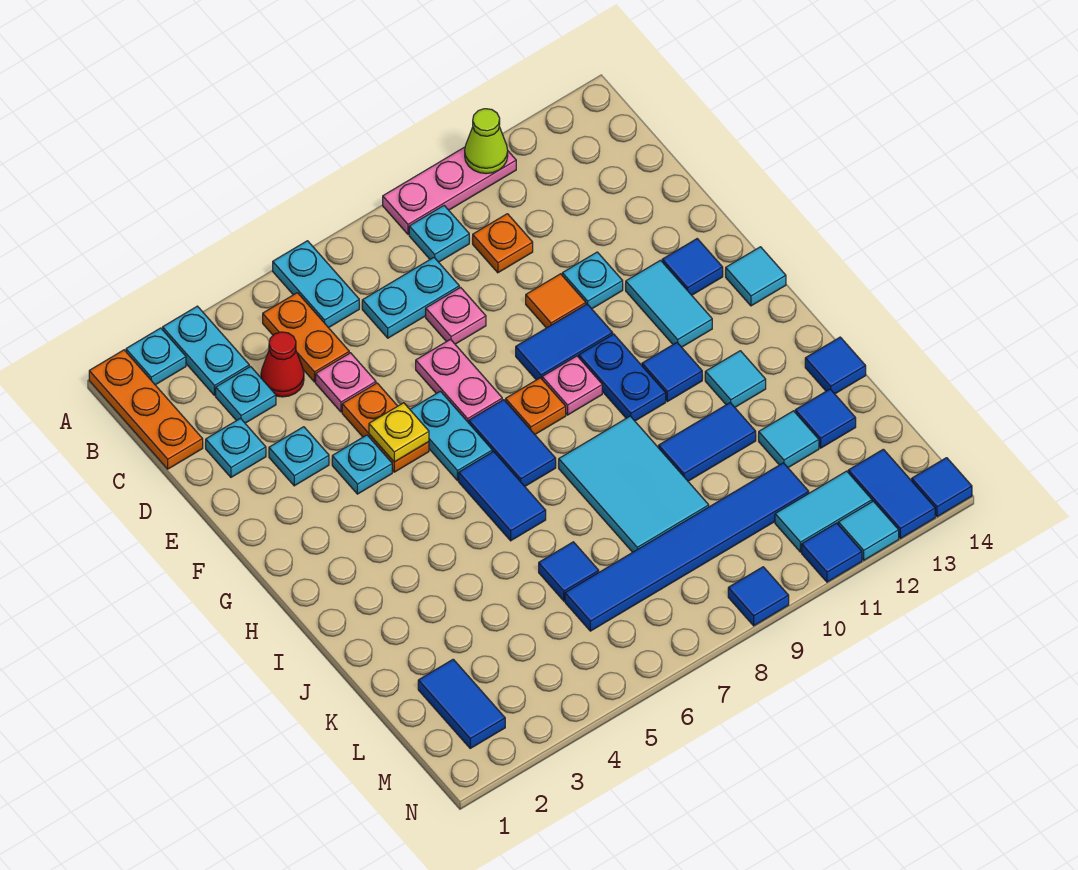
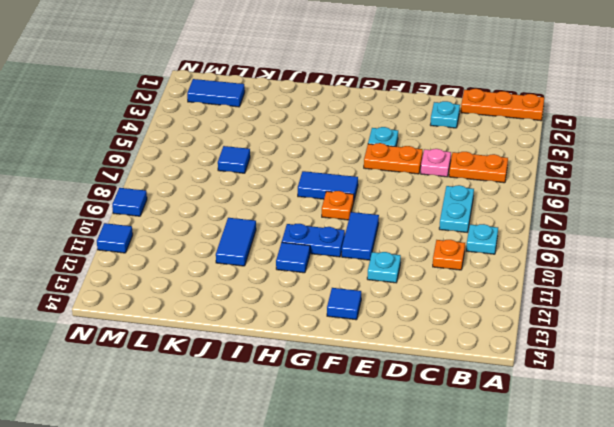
none -> cyan plate A2 level 1
none -> cyan plate A3:B3 level 1
none -> cyan plate A6:B6 level 1
none -> pink plate A9:A11 level 1

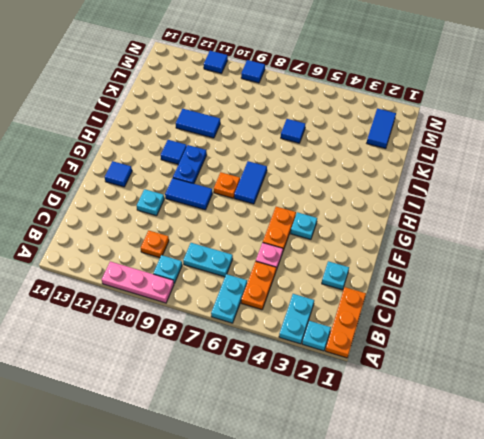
none -> cyan plate C3 level 1
none -> red cone C4 level 1
none -> pink plate D8 level 1
none -> cyan plate E3 level 1

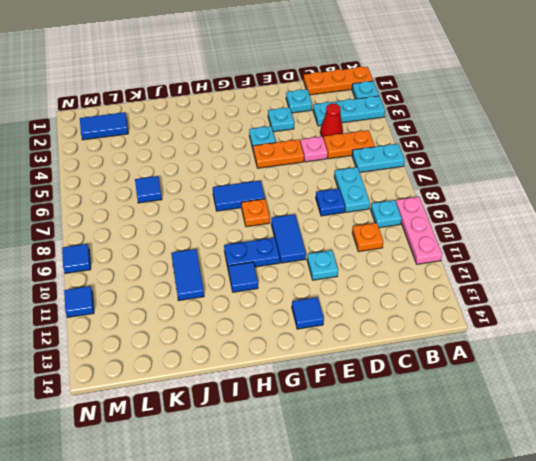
blue plate D8 level 1 -> pink plate D8 level 1
none -> pink plate E7:F7 level 1
none -> orange tile E10 level 1
none -> cyan plate F6:G6 level 1
none -> cyan tile F12:G12 level 1

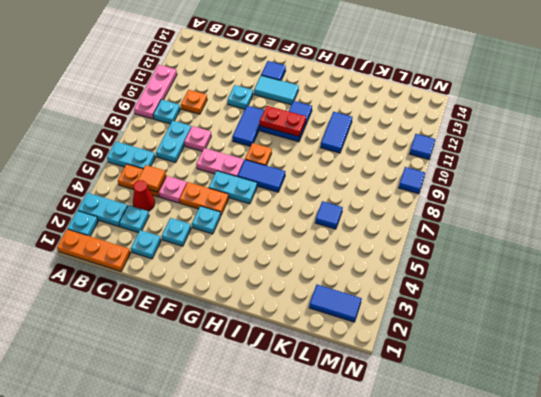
orange tile C5 level 2 -> orange tile E10 level 1
red plate G10:H10 level 2 -> none
none -> pink plate G9 level 1
none -> cyan tile G14 level 1
none -> blue tile H6:I6 level 1
none -> cyan tile I8:K9 level 1

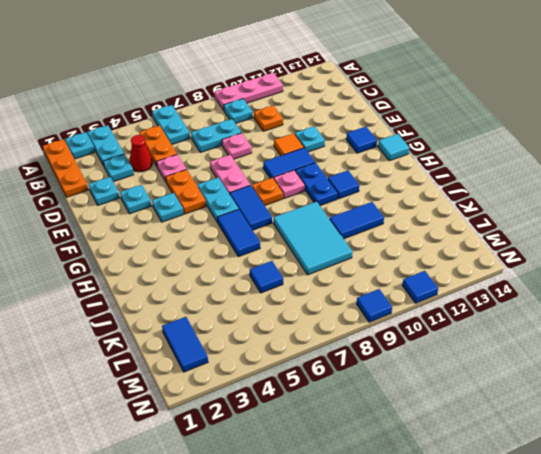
none -> cyan tile F12:G12 level 1
none -> cyan tile I12 level 1
none -> blue tile J14 level 1
none -> cyan tile K12 level 1

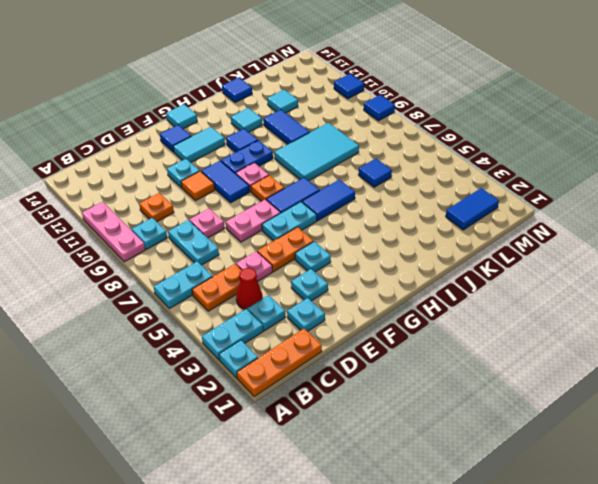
none -> blue tile K13 level 1
none -> blue tile L6:L11 level 1
none -> cyan tile M11:M12 level 1
none -> blue tile M13:N13 level 1

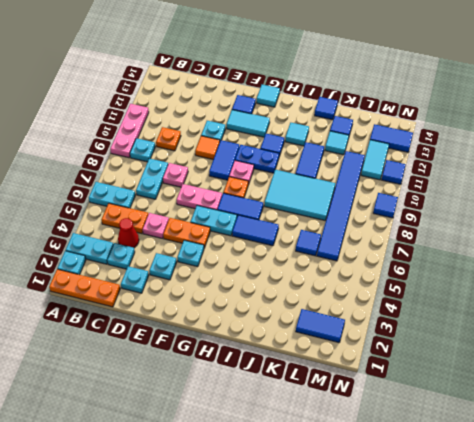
none -> cyan tile N12 level 1
none -> blue tile N14 level 1
none -> lime cone A11 level 2
none -> yellow plate F5 level 2

